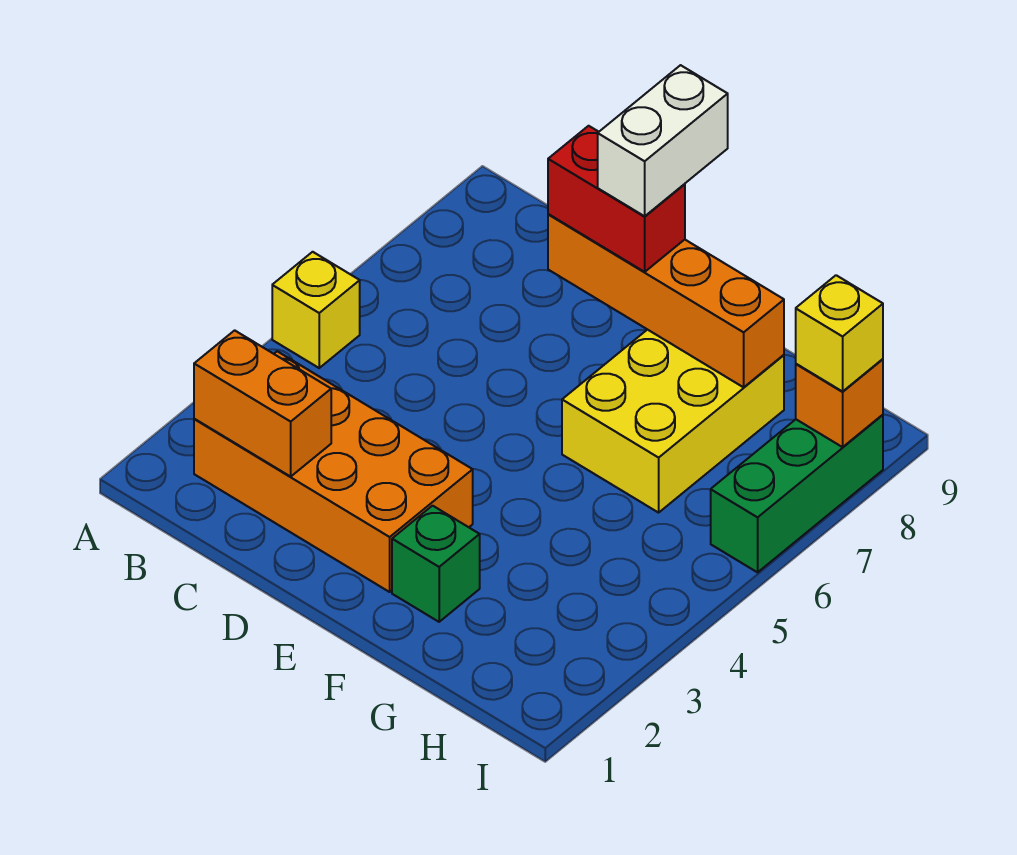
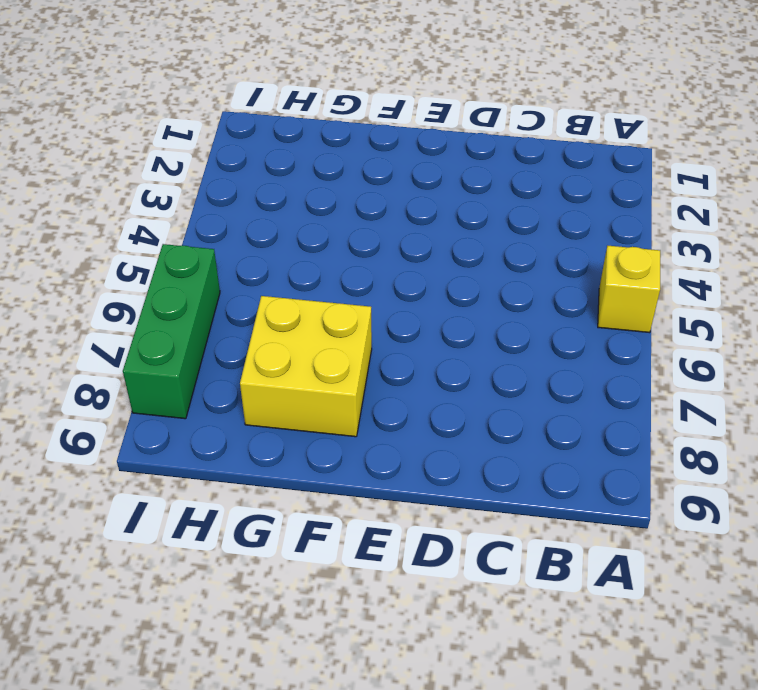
yellow brick F7:G8 level 1 -> yellow brick F6:G8 level 1
none -> orange brick B2:E3 level 1
none -> green brick F2 level 1

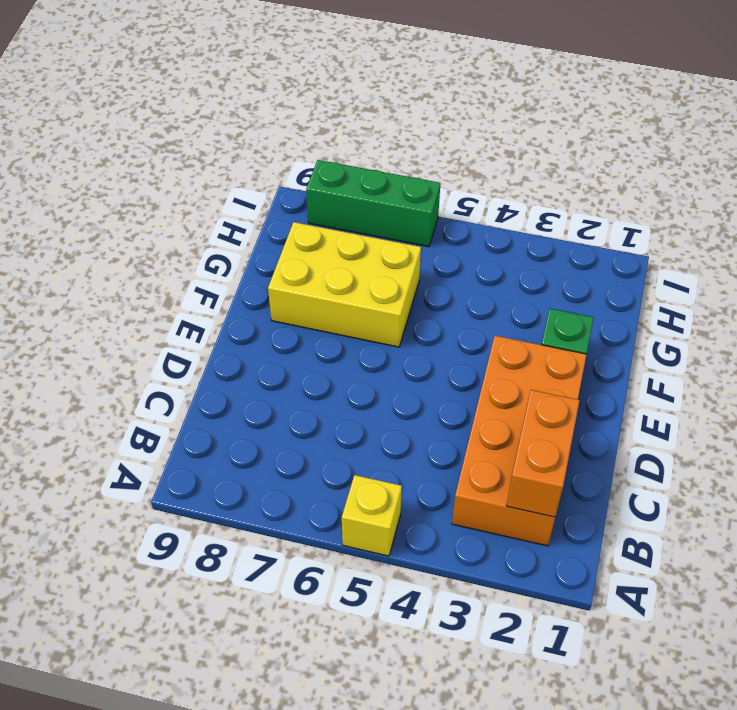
none -> orange brick D8:G8 level 2
none -> orange brick I8 level 2

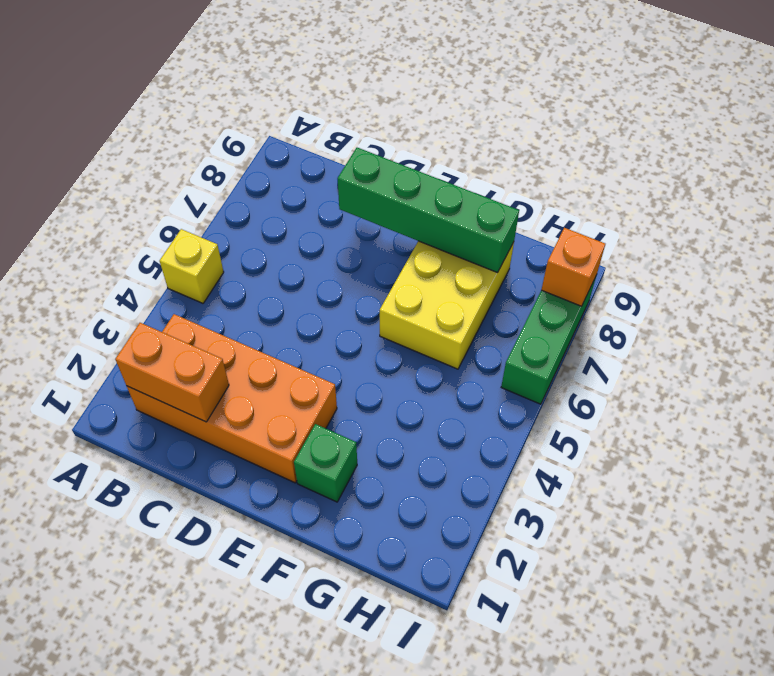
green brick D8:G8 level 2 -> orange brick D8:G8 level 2
none -> red brick D8:E8 level 3
none -> yellow brick I8 level 3

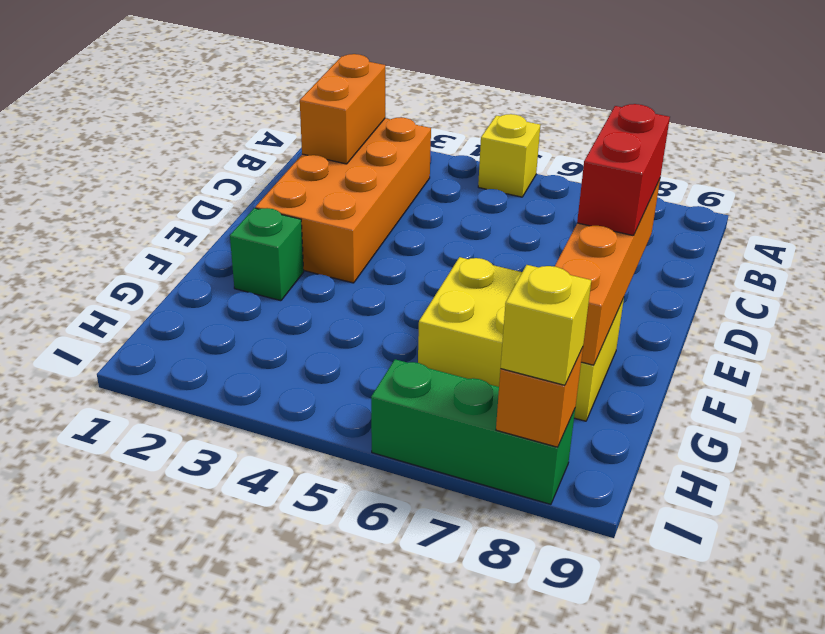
none -> white brick E8:E9 level 4

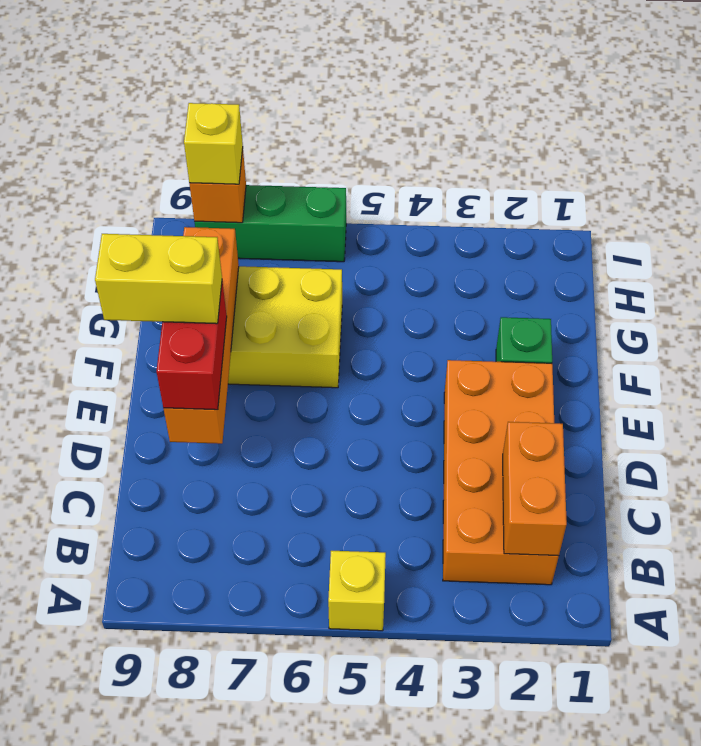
yellow brick E8:E9 level 4 -> white brick E8:E9 level 4

